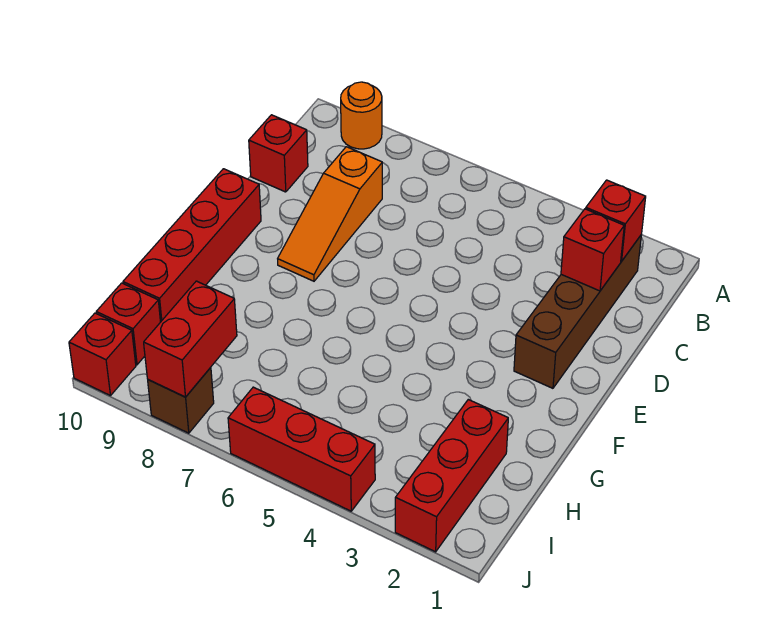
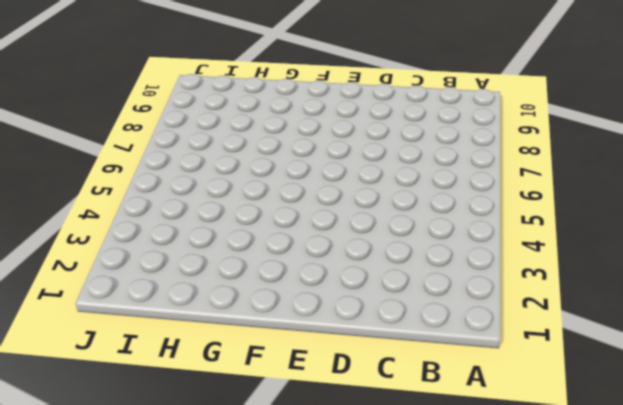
none -> orange round brick A9 level 1
none -> brown brick B2:E2 level 1
none -> orange slope C8:E8 level 1 top C

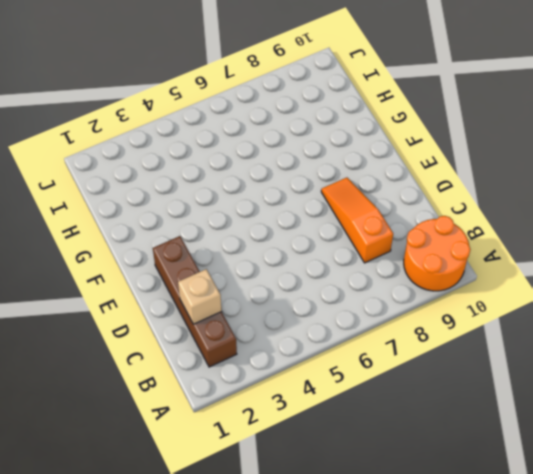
orange round brick A9:B10 level 1 -> orange round brick A9 level 1
tan brick C2 level 2 -> red brick C2 level 2
none -> red brick C10 level 1
none -> red brick E10:H10 level 1
none -> red brick H2:J2 level 1

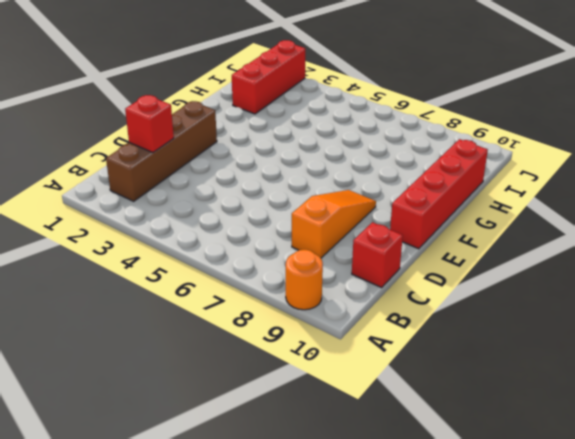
none -> red brick I10 level 1
none -> red brick J4:J6 level 1
none -> brown brick J8 level 1

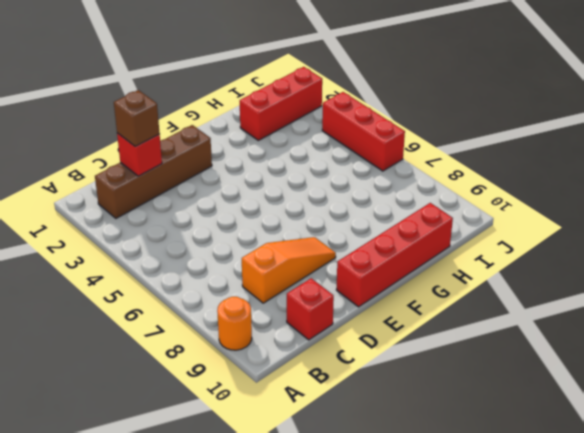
brown brick C2 level 3 -> brown brick J8 level 1
none -> red brick I10 level 1
none -> red brick J10 level 1
none -> red brick B2 level 2

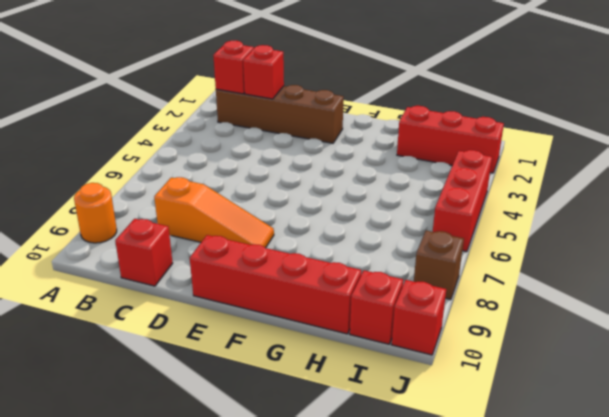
none -> red brick I8:J8 level 2

